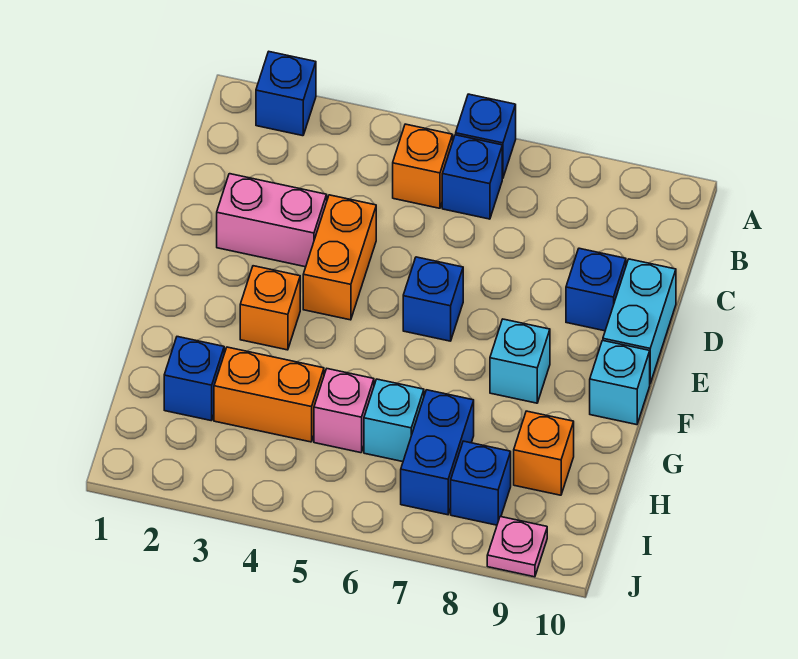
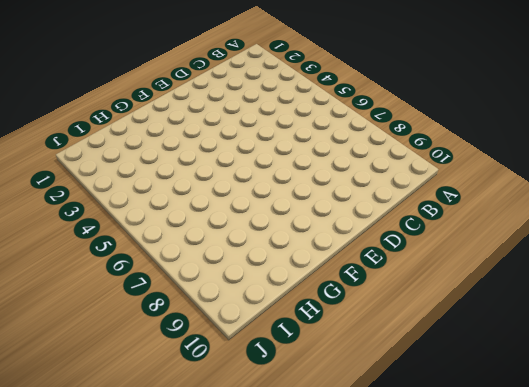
none -> blue brick A2 level 1
none -> blue brick A6 level 1
none -> orange brick B5 level 1

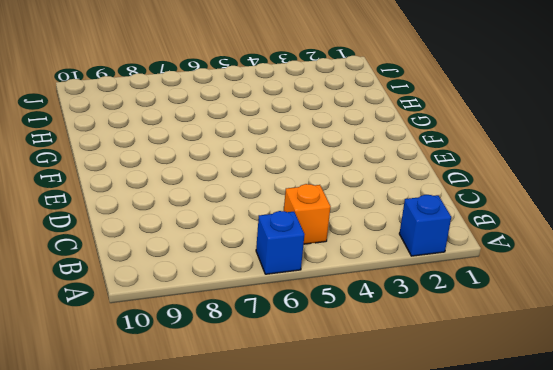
none -> blue brick B6 level 1
none -> pink brick D2:D3 level 1
none -> orange brick D4:E4 level 1

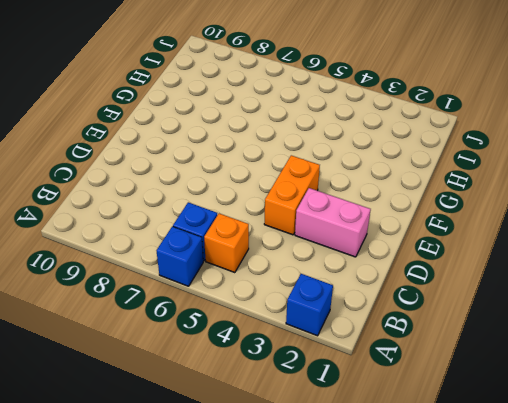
none -> blue brick D9 level 1
none -> cyan brick D10:E10 level 1
none -> blue brick E6 level 1

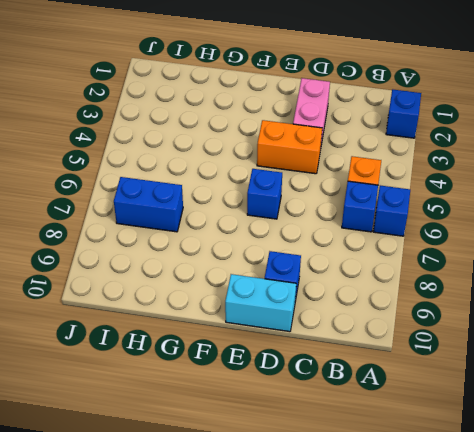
none -> orange brick F3 level 1
none -> cyan brick F8 level 1
none -> cyan brick F10 level 1

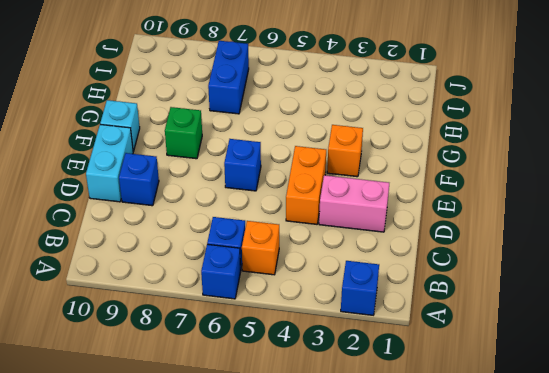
green brick F8 level 1 -> cyan brick F8 level 1
none -> blue brick H2 level 1
none -> orange brick H3:H4 level 1
none -> pink brick H5 level 1

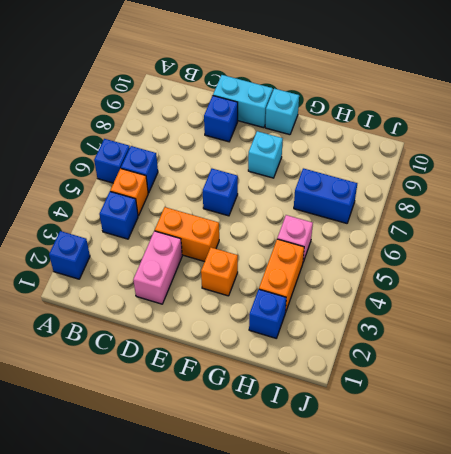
blue brick B4 level 1 -> blue brick I8 level 1
none -> cyan brick H6 level 1
none -> orange brick H9 level 1
none -> pink plate J9 level 1

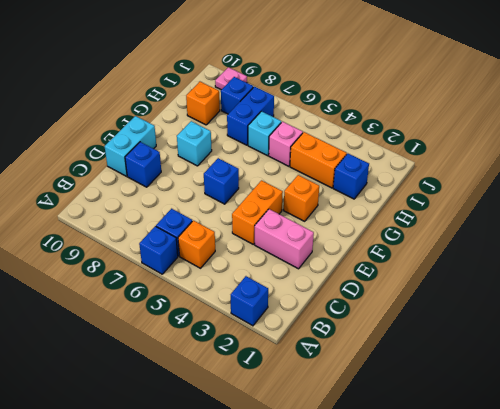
none -> cyan brick F10 level 1

